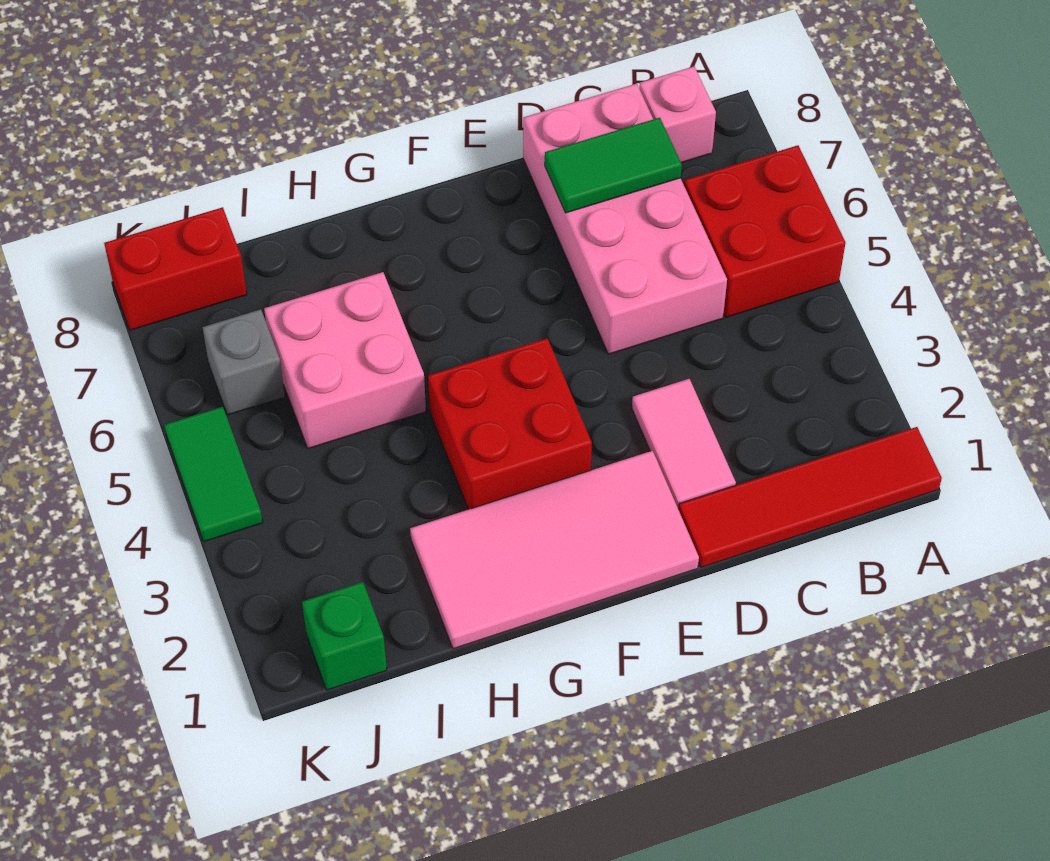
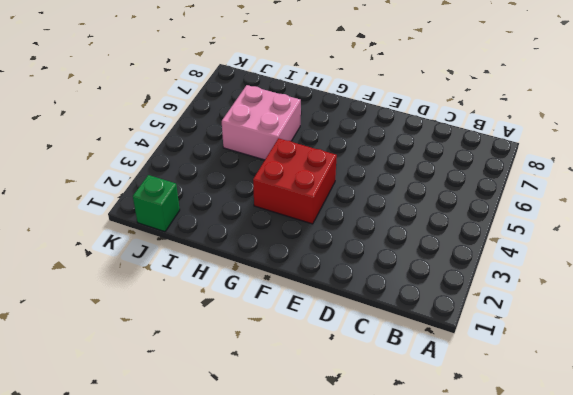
none -> red tile A1:D1 level 1
none -> red brick A5:B6 level 1
none -> pink brick B8 level 1

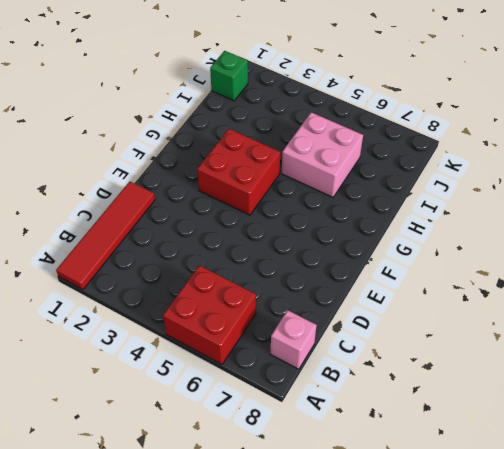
none -> pink brick C5:D8 level 1
none -> pink tile D2:D3 level 1
none -> pink tile E1:H2 level 1

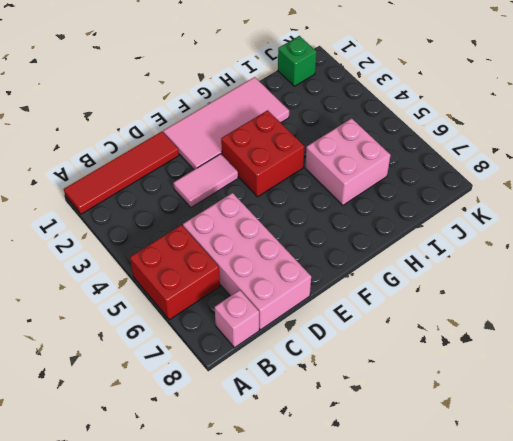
pink tile D3:E3 level 1 -> pink tile D2:D3 level 1
none -> grey brick J6 level 1
none -> red brick J8:K8 level 1
none -> green tile K4:K5 level 1

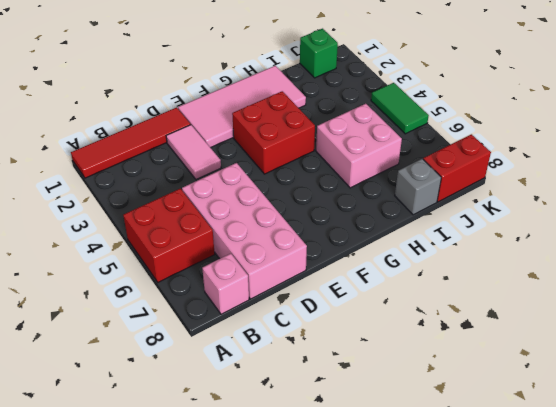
grey brick I8 level 1 -> grey brick J6 level 1
none -> green tile C7:D7 level 2

